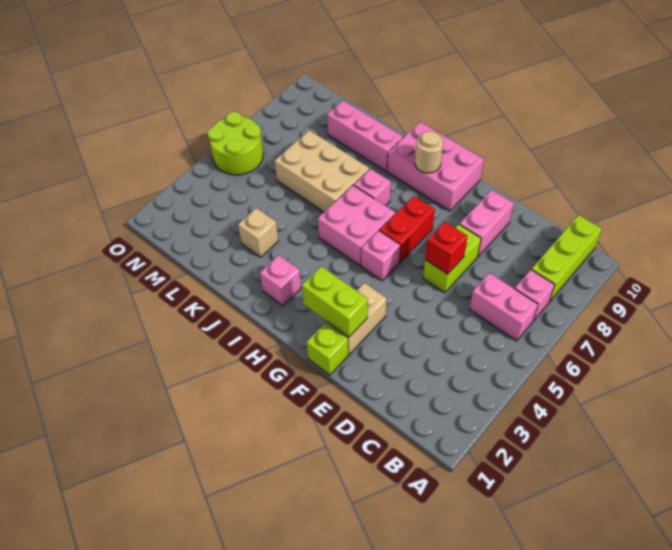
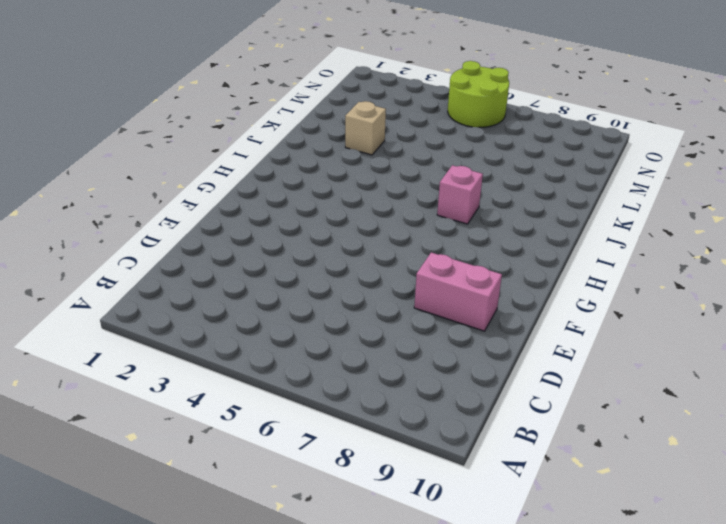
none -> pink brick B6:C6 level 1
none -> pink brick B7 level 1
none -> lime brick B8:B10 level 1

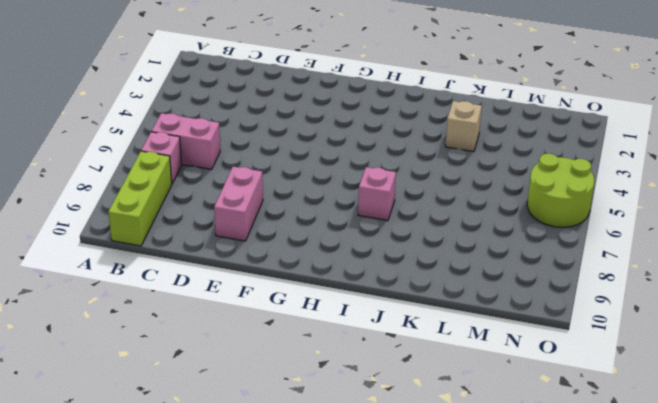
none -> lime brick E6:E7 level 1
none -> lime brick F1 level 1
none -> tan brick F2:F3 level 1

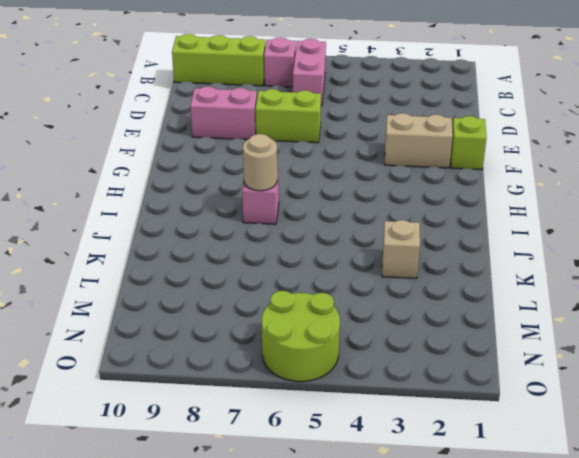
tan round brick I7 level 2 -> tan round brick H9 level 2
none -> pink brick G5 level 1
none -> red brick G6:G7 level 1
none -> pink brick G9:I10 level 1

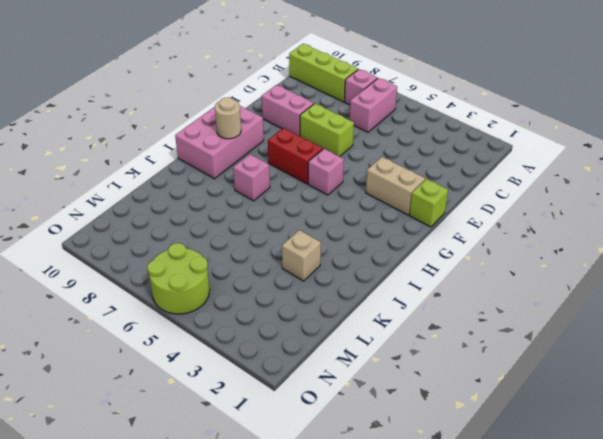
none -> pink brick H5:I6 level 1
none -> pink brick I2 level 1
none -> tan brick J6:L7 level 1

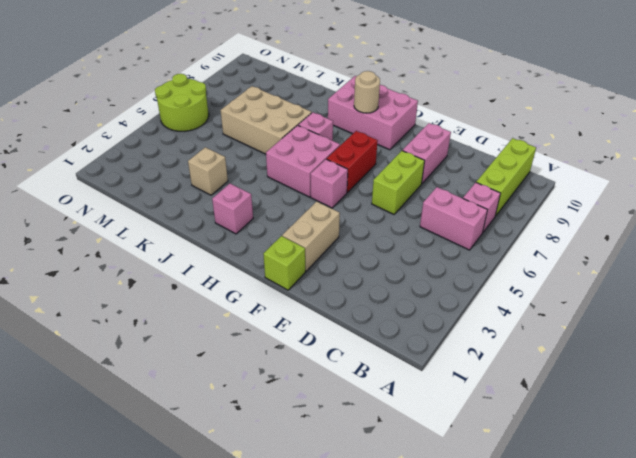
none -> pink brick J9:L9 level 1
none -> red brick E6 level 2
none -> lime brick F2:G2 level 2

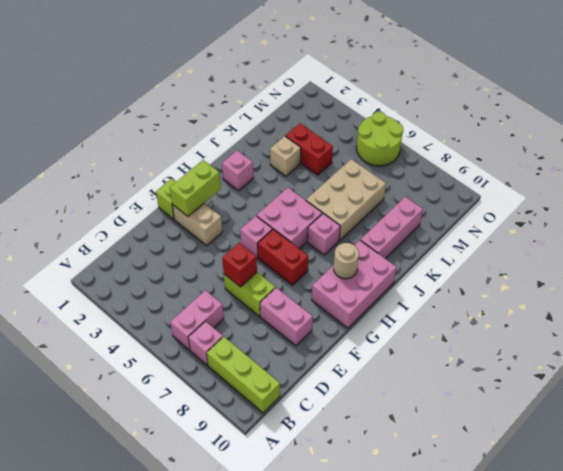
red brick L3:L4 level 1 -> none

